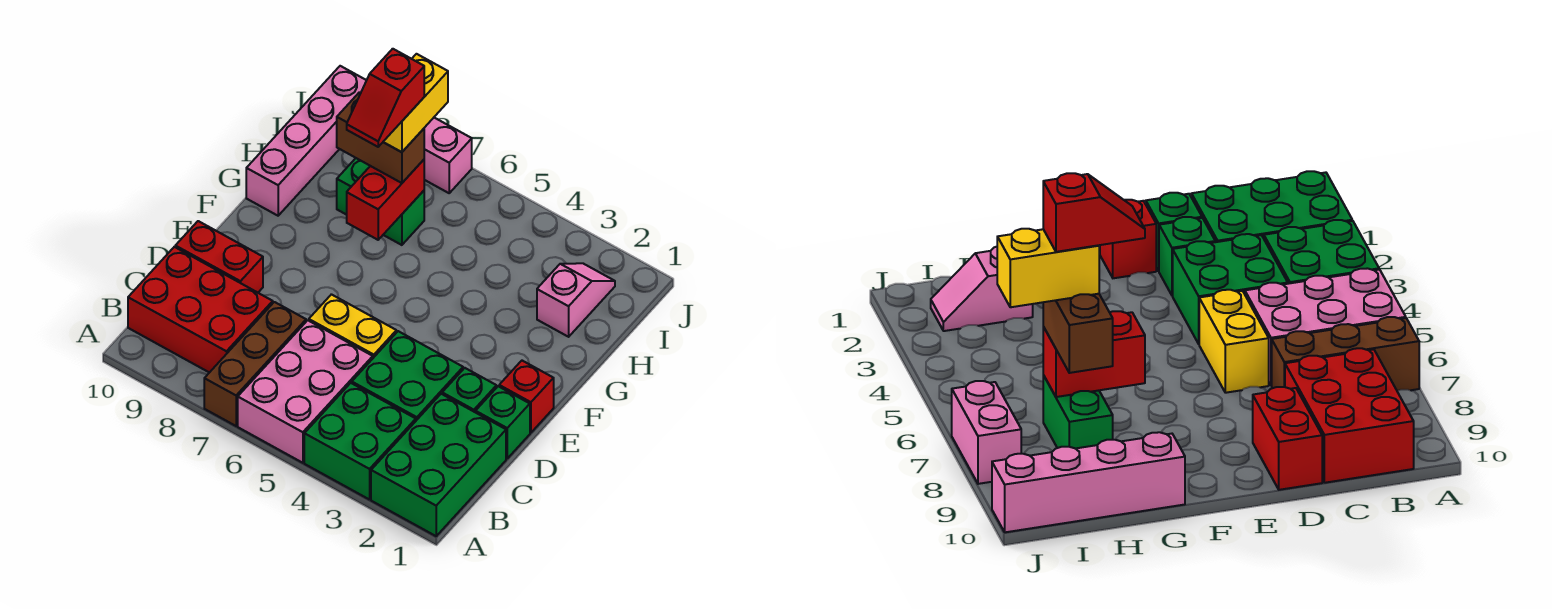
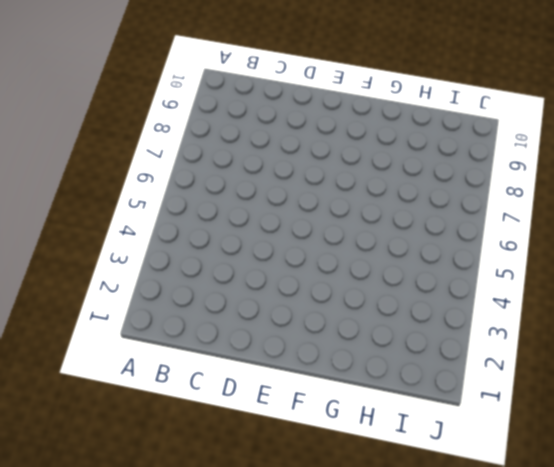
none -> green brick A1:C2 level 1
none -> green brick A3:B4 level 1
none -> pink brick A5:C6 level 1

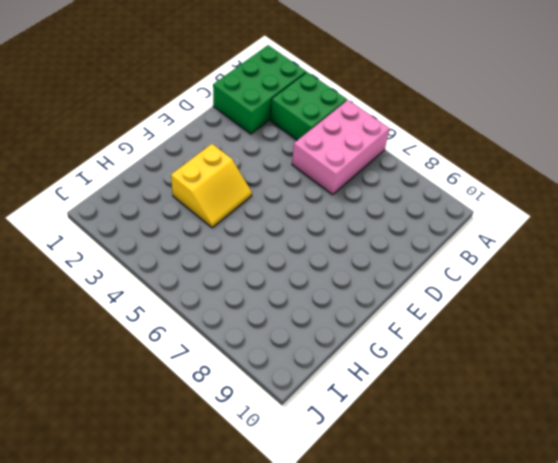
yellow slope F3:G4 level 1 top 3 -> none
none -> brown brick A7:C7 level 1
none -> red brick B8:C10 level 1
none -> green brick C3:D4 level 1

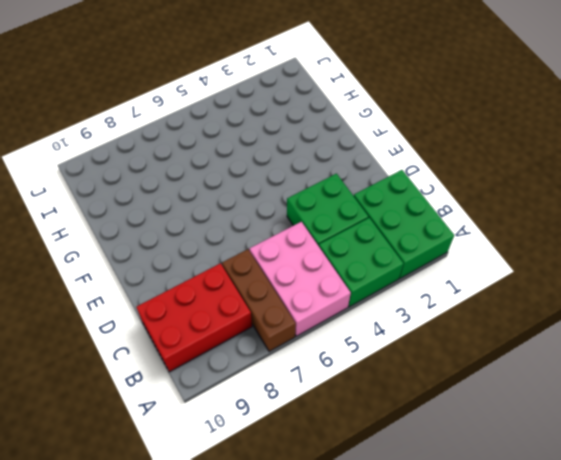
none -> green brick D1 level 1
none -> green brick D2 level 1
none -> yellow brick D5:D6 level 1

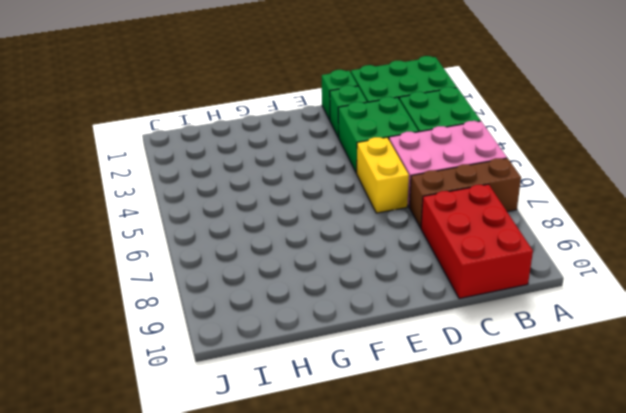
none -> red brick D9:D10 level 1
none -> red brick E1 level 1
none -> pink brick G10:J10 level 1

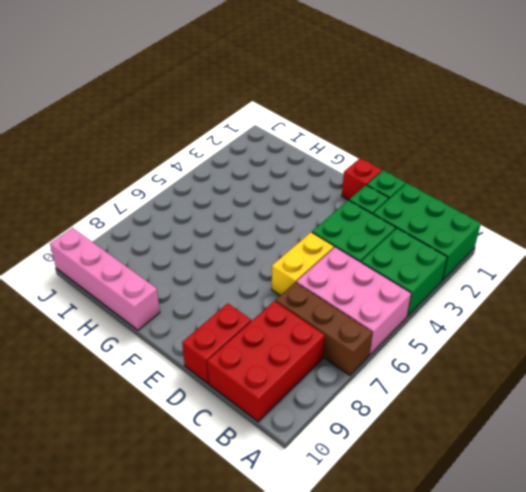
none -> pink slope H2:I2 level 1 top H
none -> green brick H7:H8 level 1
none -> pink brick J7:J8 level 1

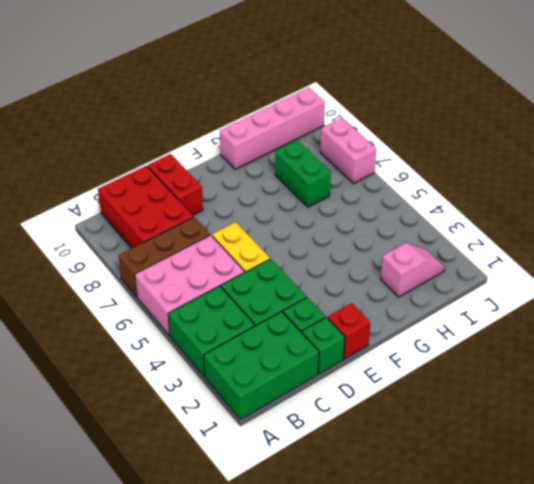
none -> red brick G7:H7 level 2
none -> brown brick H7:H8 level 3
none -> yellow brick H7:I7 level 4

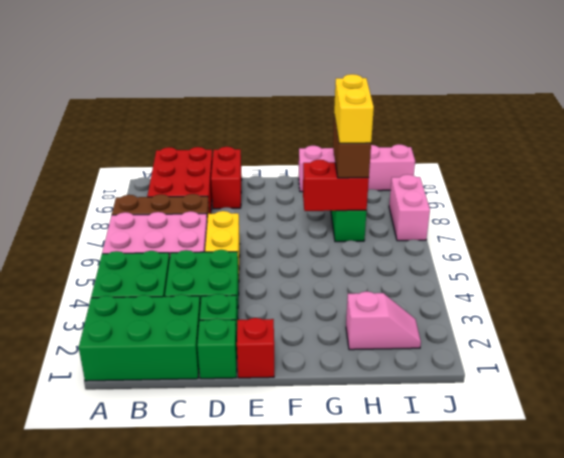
yellow brick H7:H8 level 4 -> yellow brick H7:I7 level 4
none -> red slope G7:H7 level 5 top H

